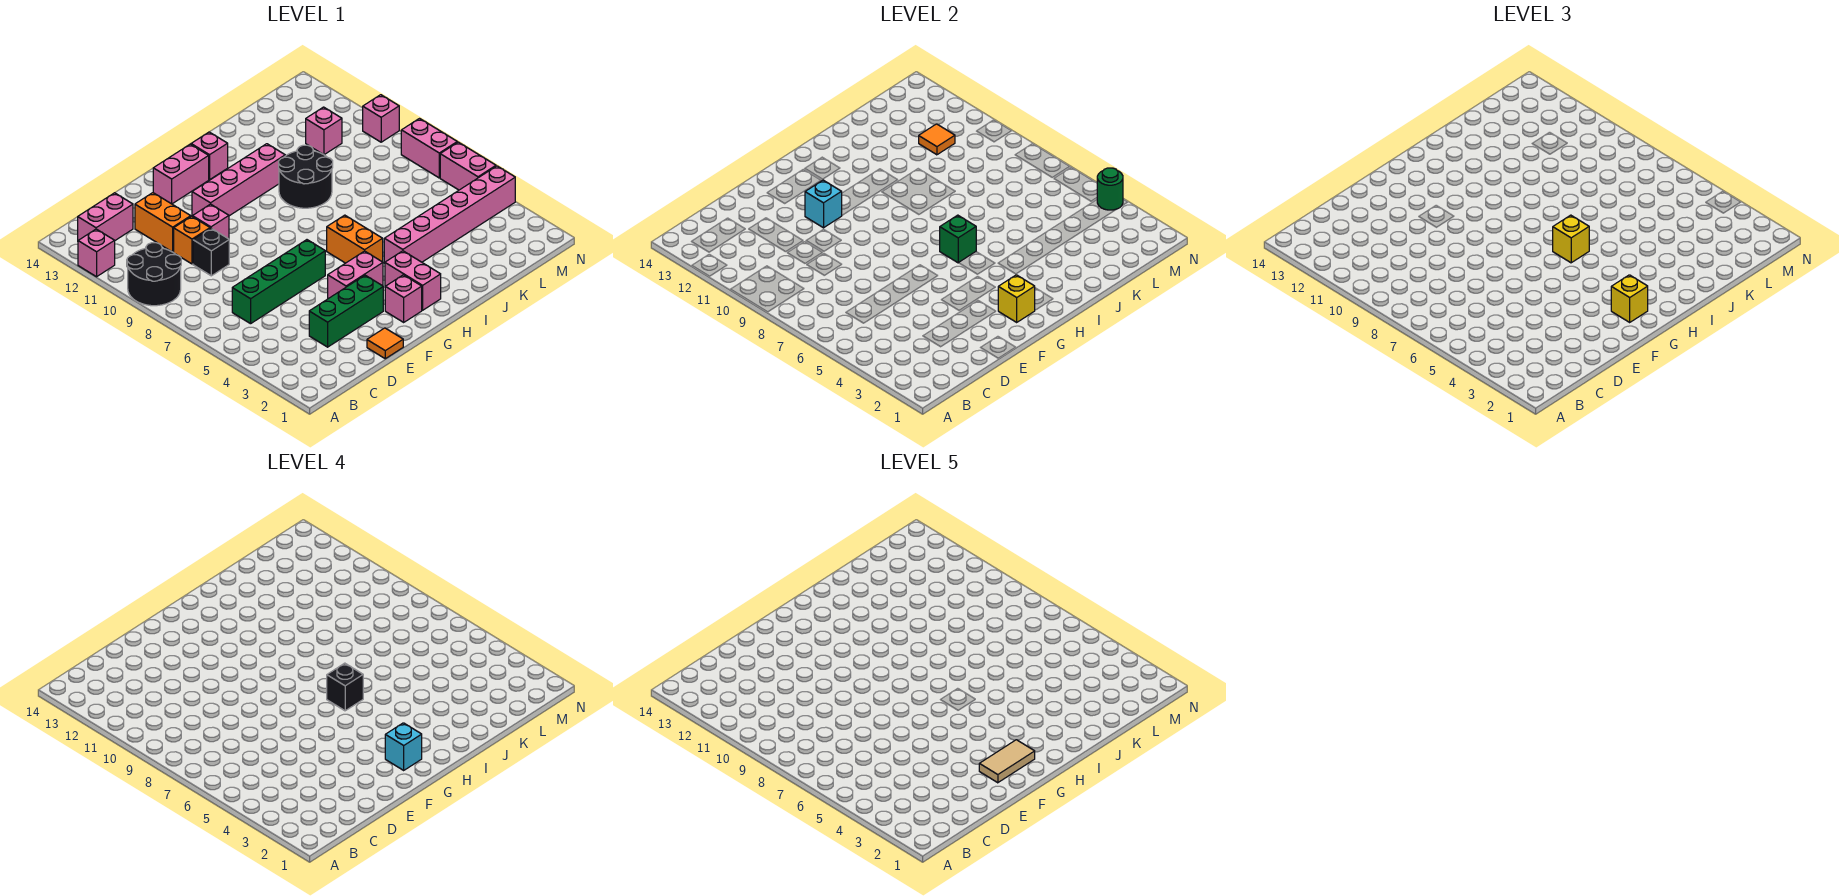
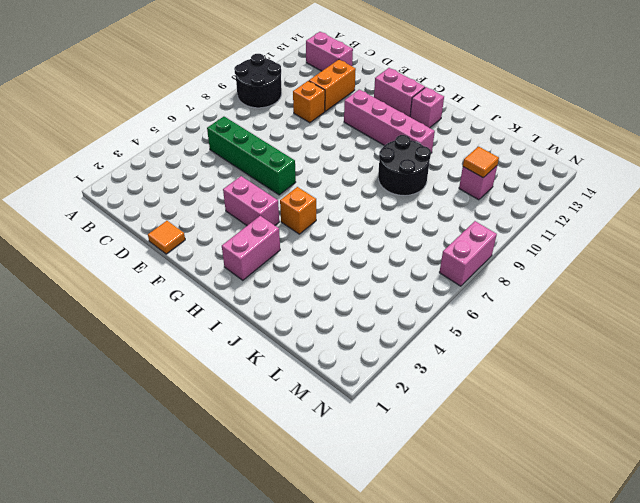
orange brick H5 level 1 -> orange brick H5:H6 level 1
none -> pink brick A12 level 1
none -> green brick D3:F3 level 1
none -> black brick D9 level 1
none -> pink brick E10 level 1

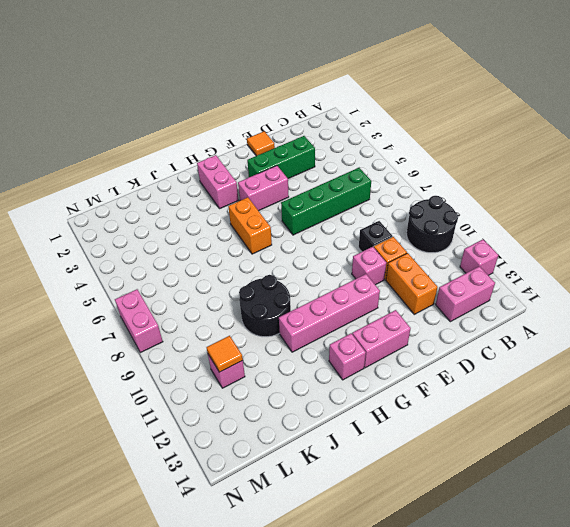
none -> pink brick G2 level 1
none -> pink brick I4:N4 level 1
none -> pink brick N5:N6 level 1
none -> pink brick N10 level 1

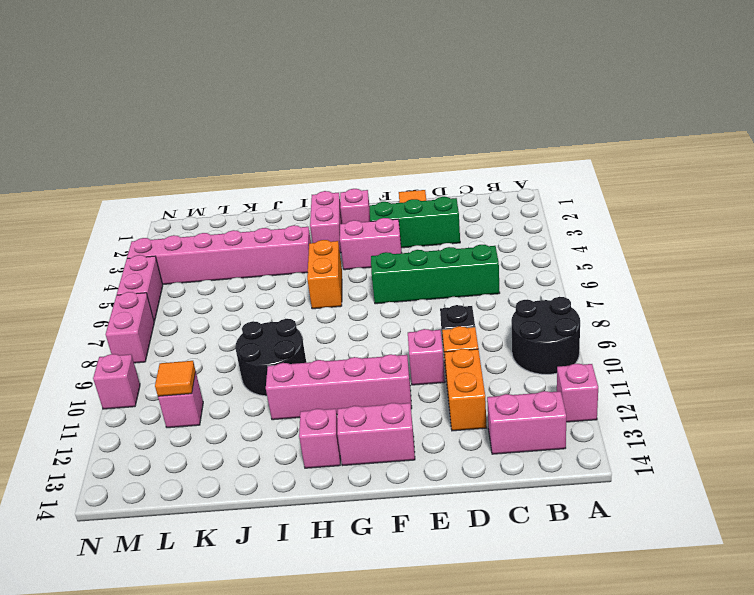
none -> cyan brick F11 level 2
none -> yellow brick G2 level 2
none -> green brick H6 level 2
none -> green round brick N4 level 2

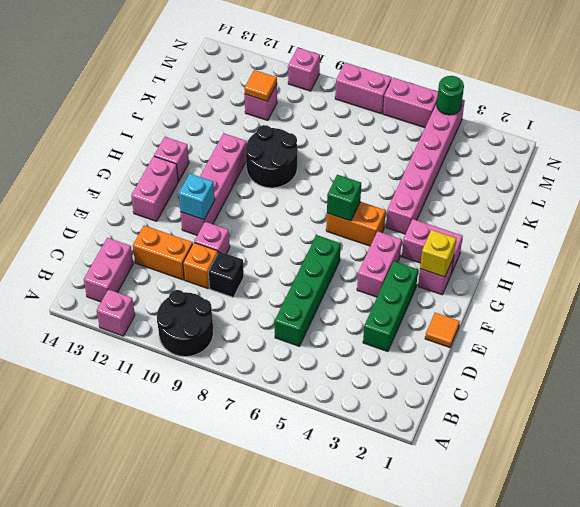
none -> yellow brick G2 level 3
none -> yellow brick H6 level 3
none -> cyan brick G2 level 4
none -> black brick H6 level 4

